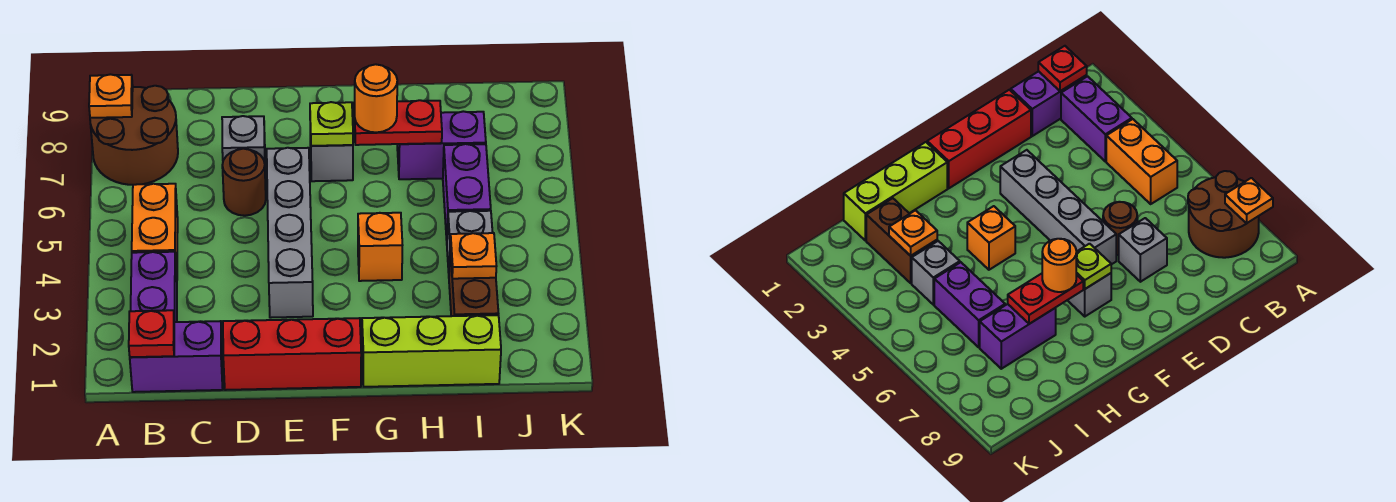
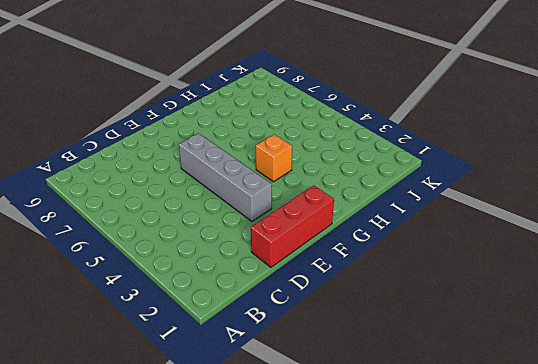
none -> brown round brick A7:B8 level 1
none -> purple brick B1:C1 level 1
none -> purple brick B2:B3 level 1

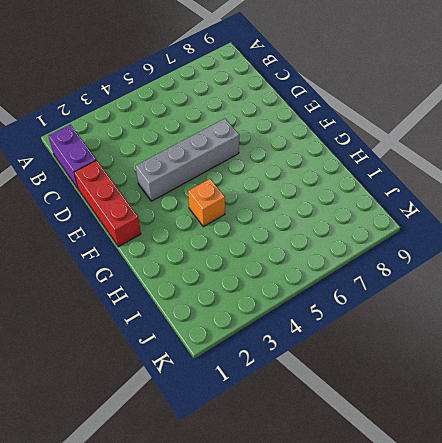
none -> brown round brick A7:B8 level 1
none -> purple brick B2:B3 level 1
none -> orange brick B4:B5 level 1

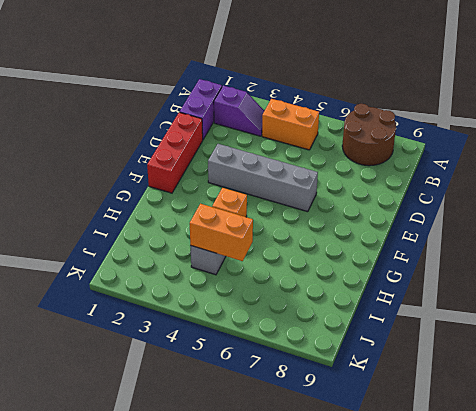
purple slope B2:B3 level 1 top 2 -> purple brick B2:B3 level 1
orange brick I4:I5 level 2 -> none
none -> brown round brick D6 level 1
none -> grey brick D7 level 1
none -> grey brick F7 level 1

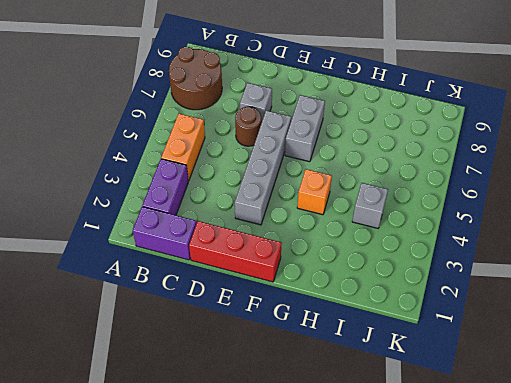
grey brick F6:F7 level 1 -> grey brick F7 level 1
none -> lime brick G1:I1 level 1
none -> purple brick H7:I7 level 1
none -> brown brick I2:I3 level 1

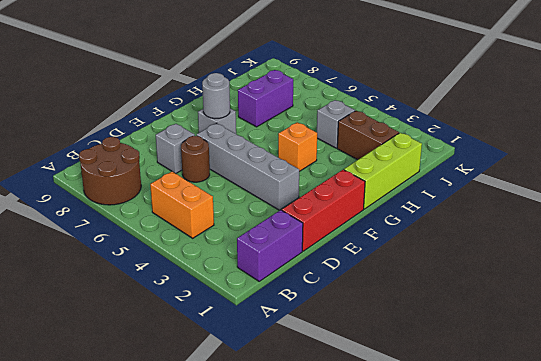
grey round brick F7 level 2 -> lime plate F7 level 2
none -> purple brick B2:B3 level 1
none -> purple brick I5:I6 level 1
none -> orange plate A8 level 2

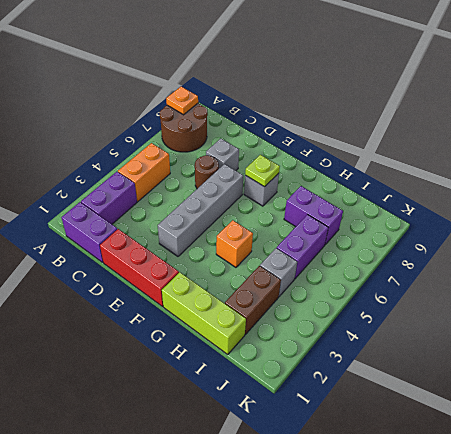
none -> red plate B1 level 2
none -> red plate G7:H7 level 2
none -> orange plate I3 level 2

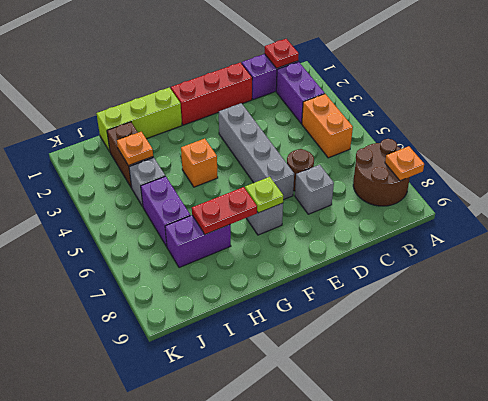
none -> orange round brick G7 level 3

